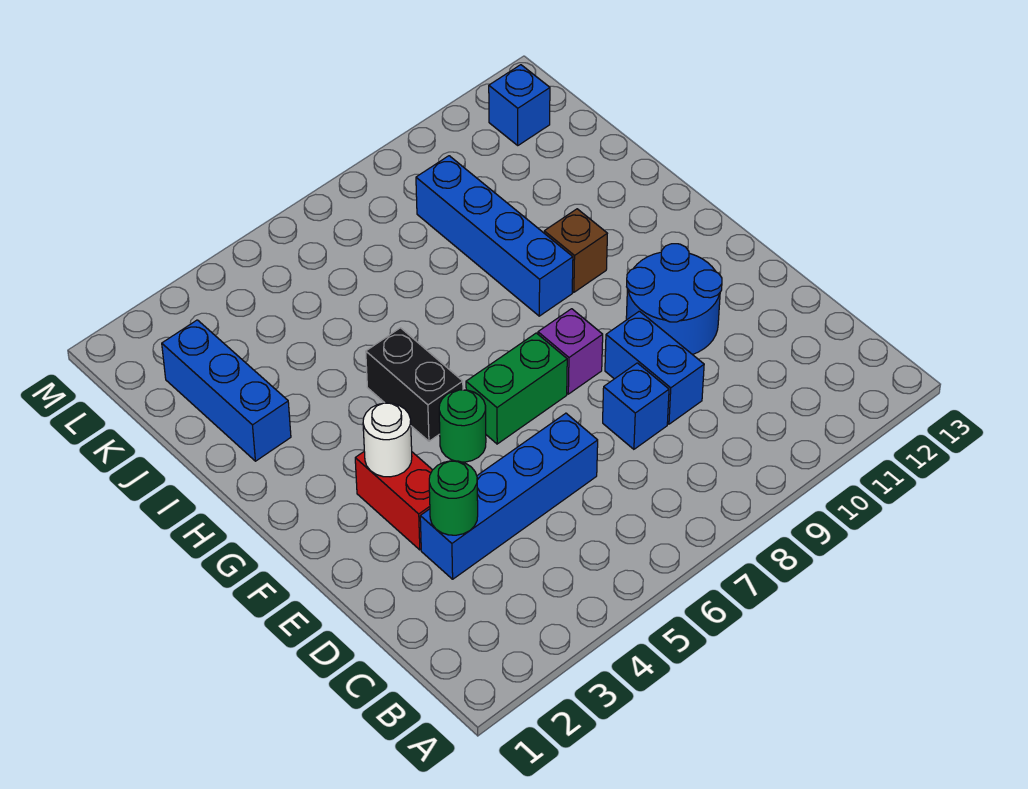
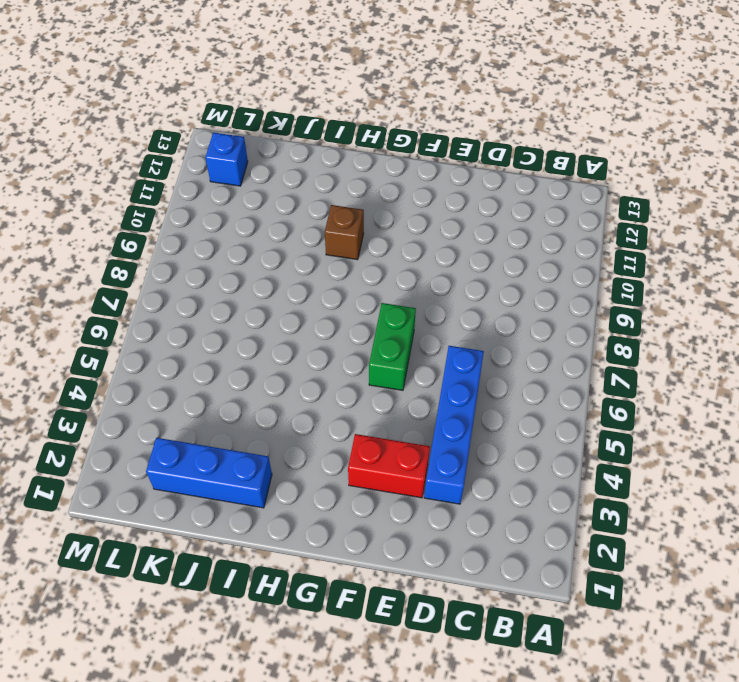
none -> blue brick D8 level 1
none -> blue brick D9:E9 level 1
none -> blue round brick E10:F11 level 1

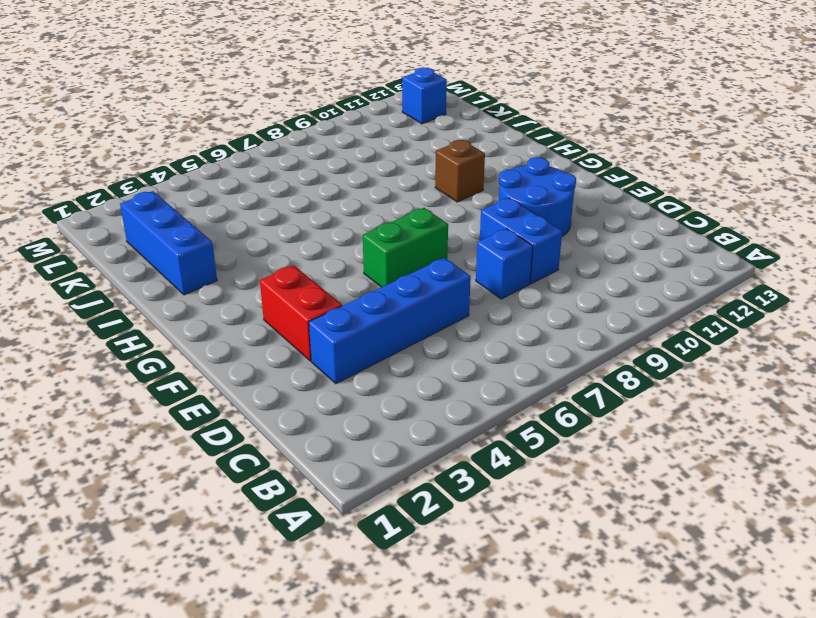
none -> green round brick F5 level 1
none -> purple brick F8 level 1
none -> black brick G5:H5 level 1

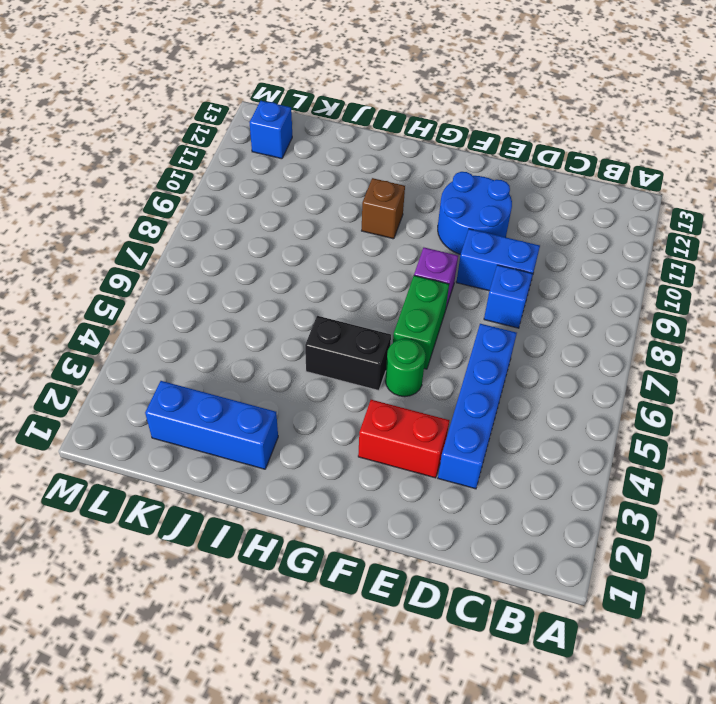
none -> blue brick H9:K9 level 1
none -> green round brick D3 level 2
none -> white round brick F3 level 2

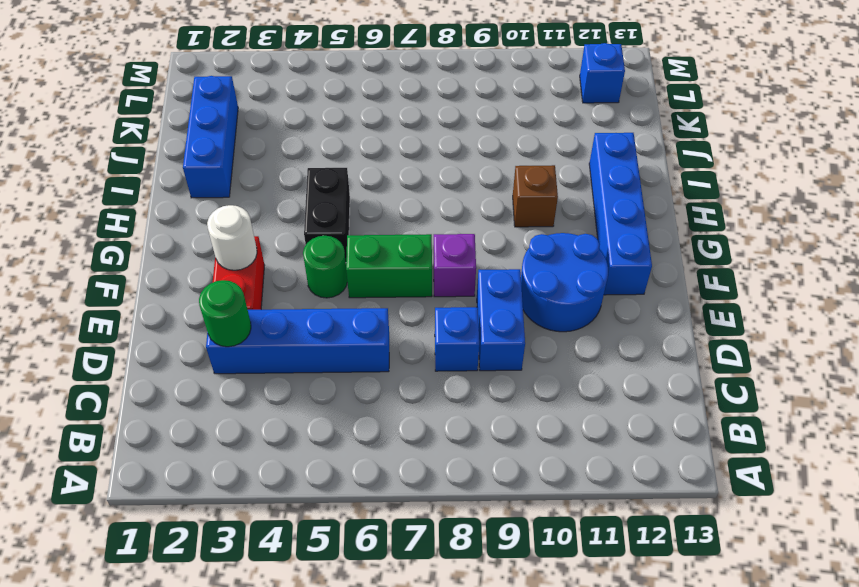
blue brick F12:I12 level 1 -> blue brick H9:K9 level 1

